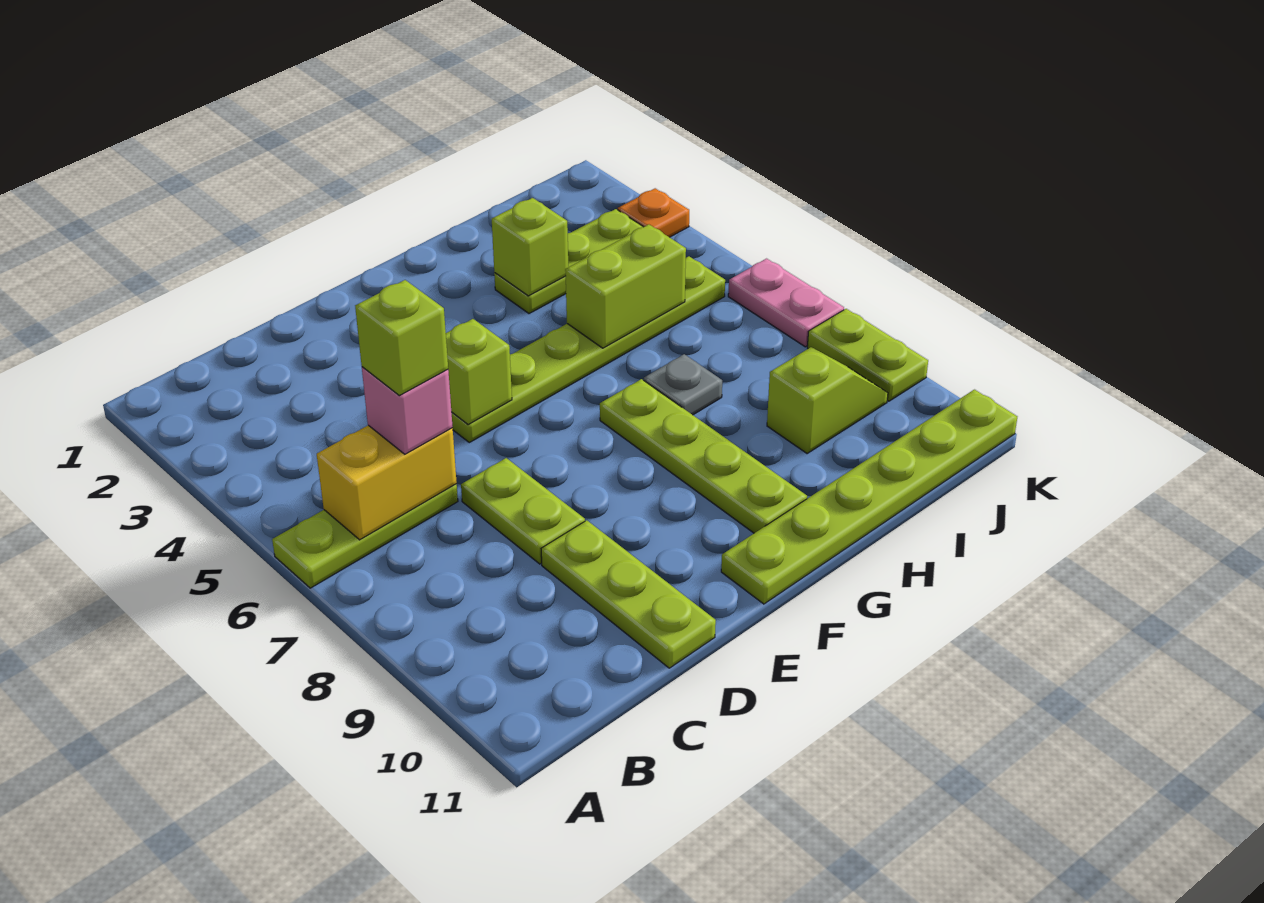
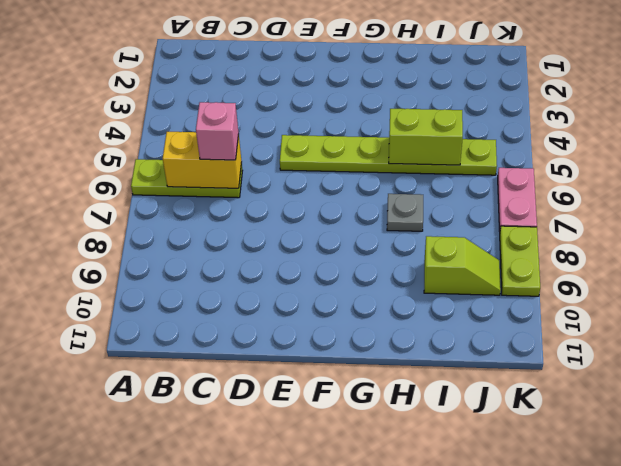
none -> lime plate D7:D8 level 1
none -> lime plate D9:D11 level 1
none -> lime plate F11:K11 level 1

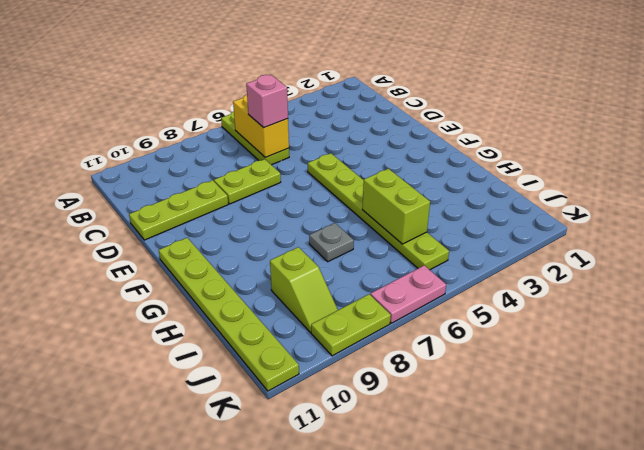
none -> lime plate G7:G10 level 1
none -> lime plate H3:J3 level 1
none -> orange plate K3 level 1

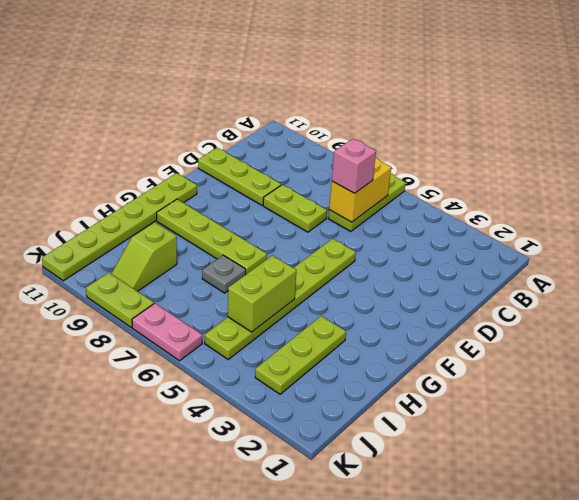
none -> orange plate K3 level 1
none -> lime brick E5 level 2
none -> lime brick H3 level 2

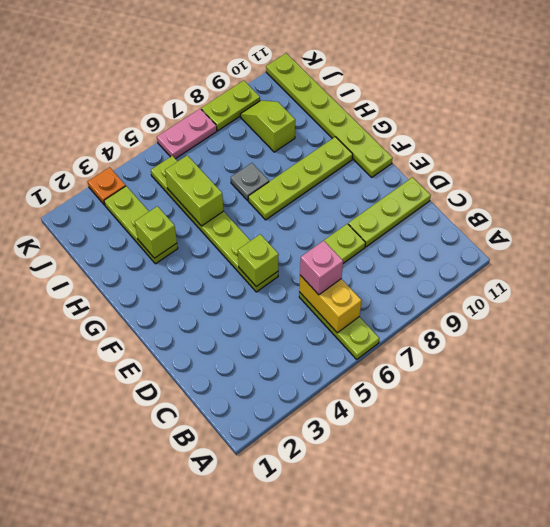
none -> lime brick C6 level 4

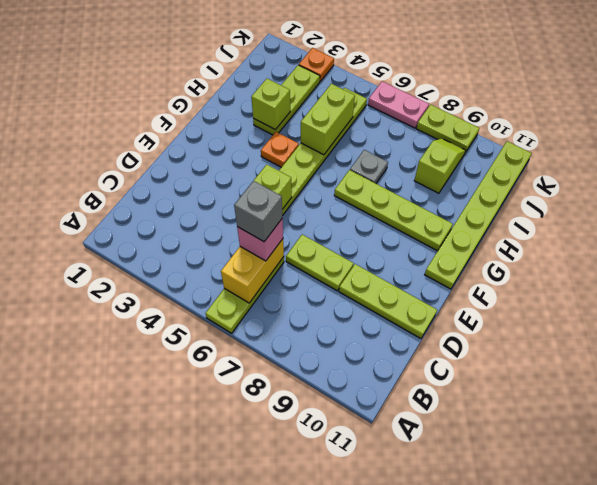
grey brick C6 level 4 -> lime brick C6 level 4
orange plate G4 level 1 -> none

